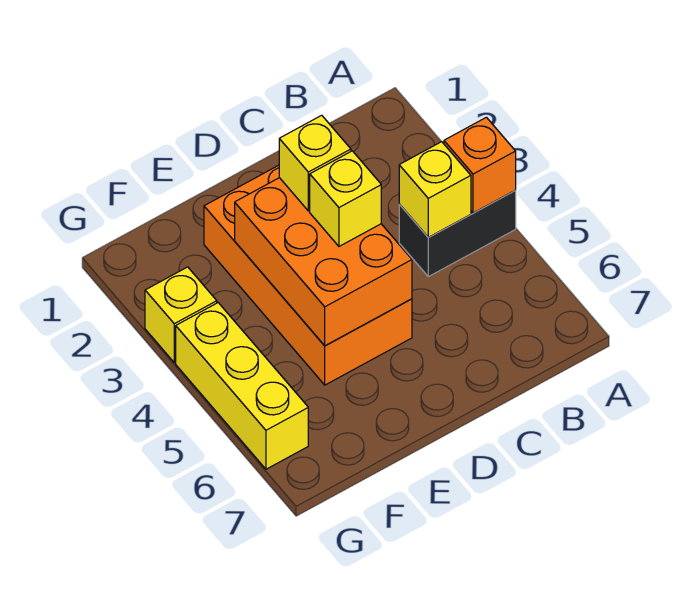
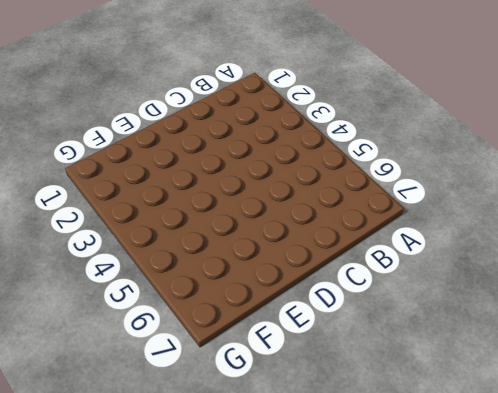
none -> black brick A4:B4 level 1
none -> orange brick D2:E5 level 1

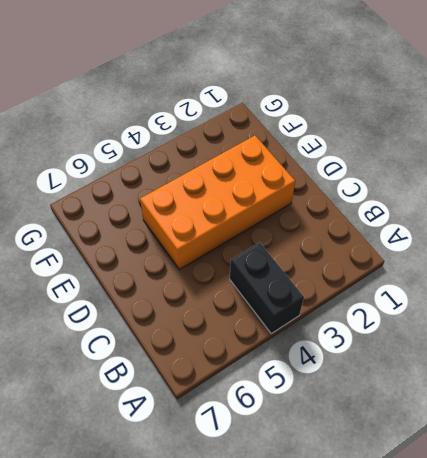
none -> yellow brick G3 level 1
none -> yellow brick G4:G6 level 1

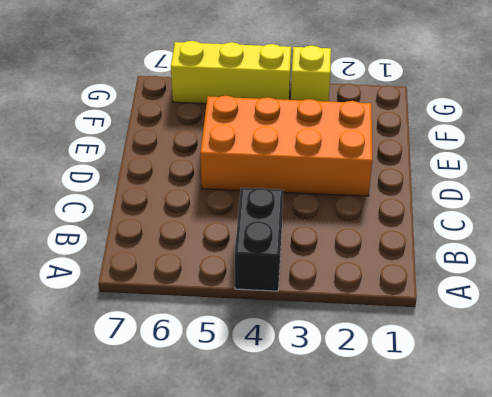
none -> orange brick A4 level 2
none -> yellow brick B4 level 2

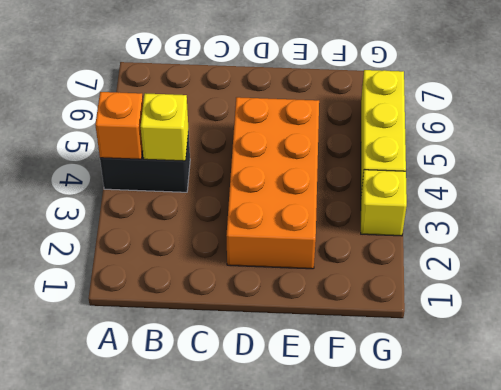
none -> orange brick D3:E5 level 2
none -> yellow brick D3 level 3

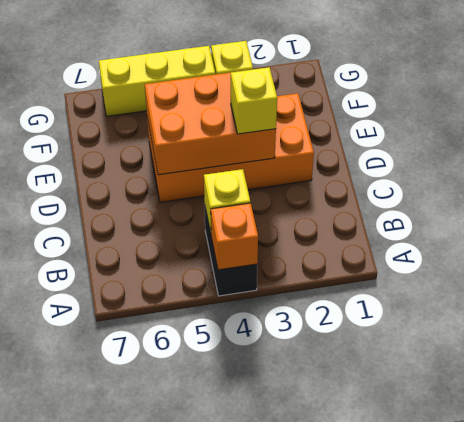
none -> yellow brick D4 level 3

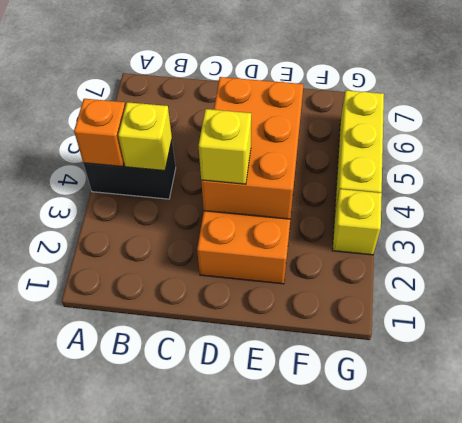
none -> yellow brick D4 level 3

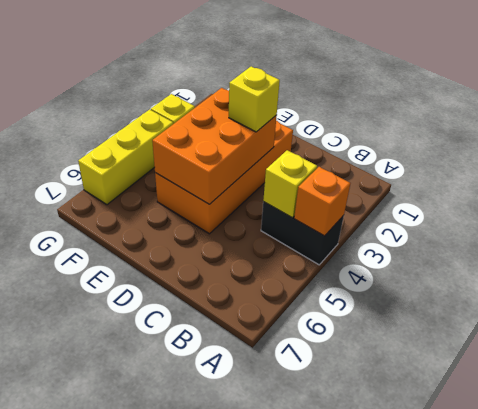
none -> yellow brick D4 level 3

